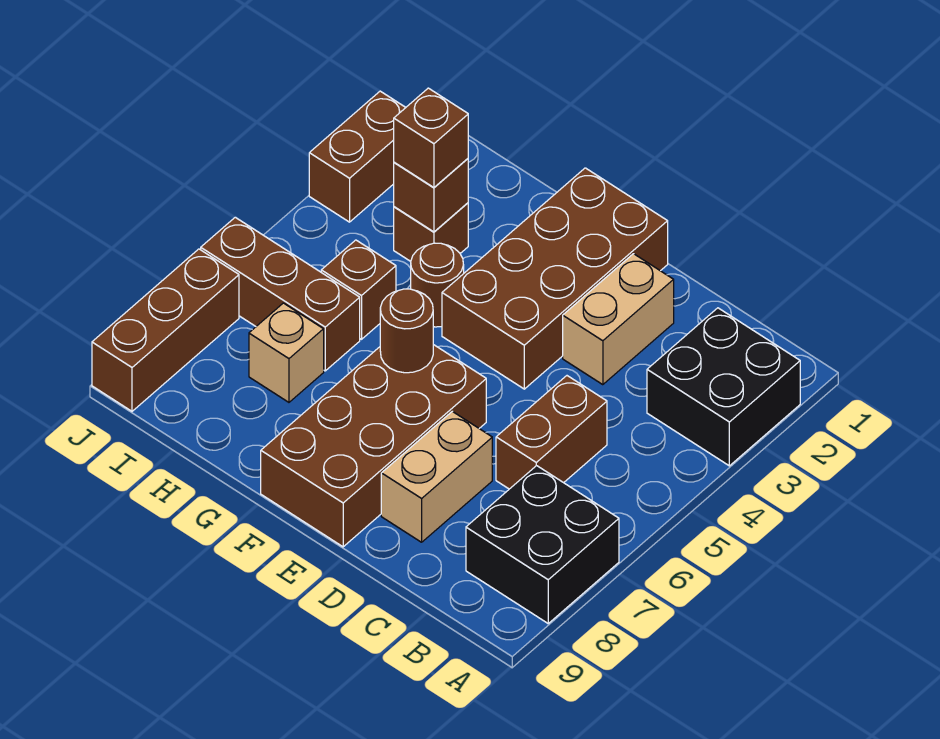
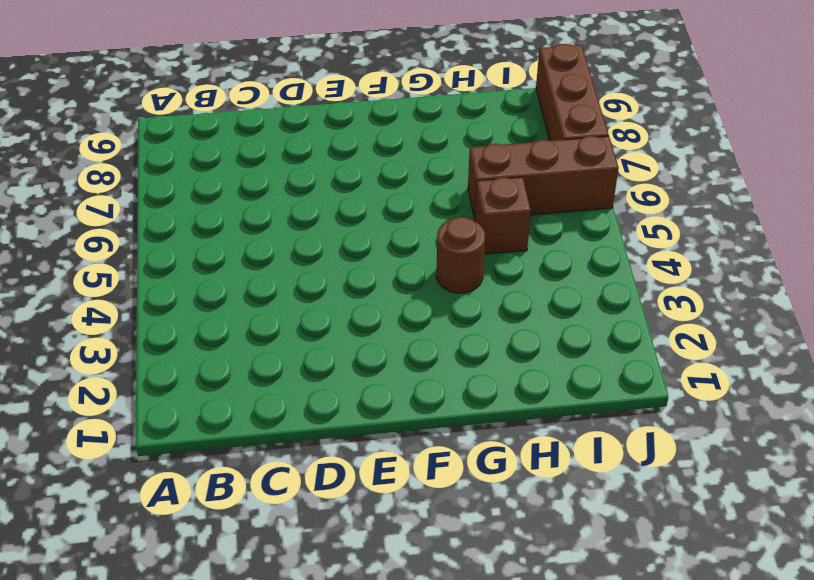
none -> black brick A2:B3 level 1
none -> black brick A7:B8 level 1
none -> brown brick C5:C6 level 1

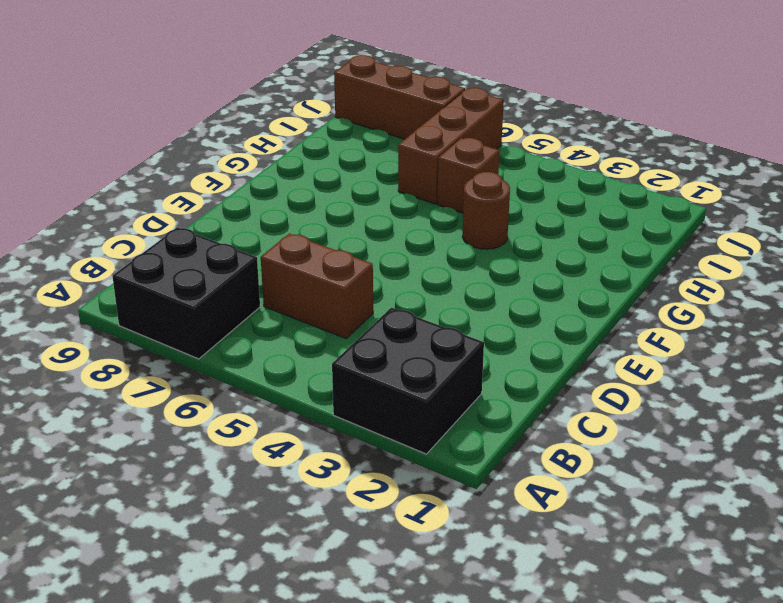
none -> tan brick D2:D3 level 1
none -> tan brick D7:D8 level 1
none -> brown brick E1:F4 level 1

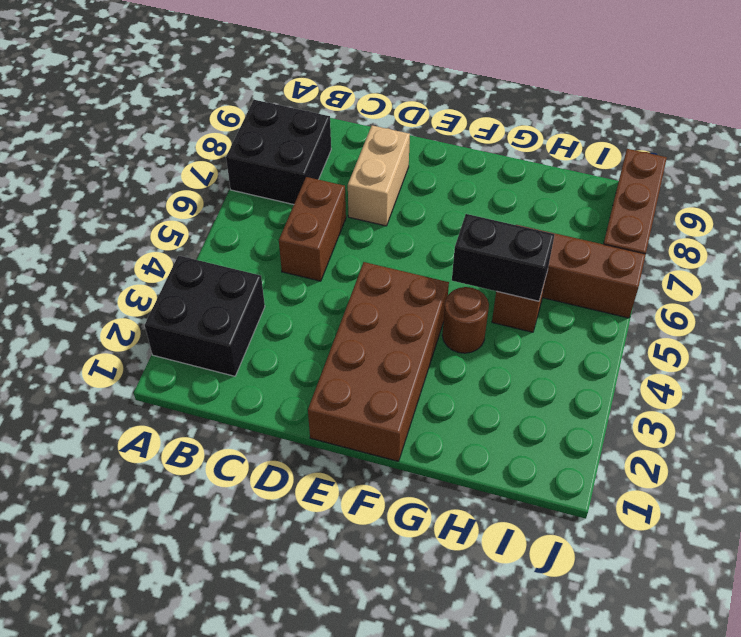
black brick G5:H5 level 2 -> none
none -> tan brick D2:D3 level 1
none -> brown brick E6:F9 level 1
none -> brown brick H3 level 1

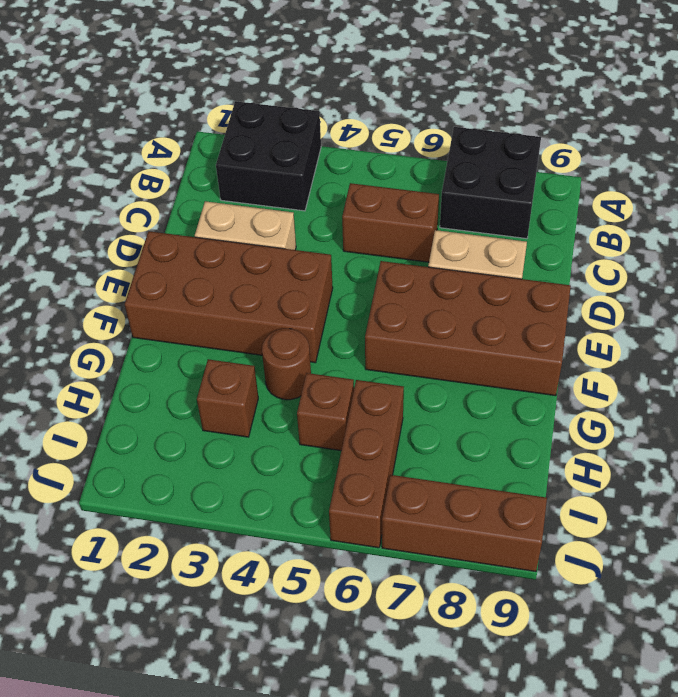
none -> tan brick H7 level 1
none -> brown brick J2:J3 level 1
none -> brown round brick F6 level 2

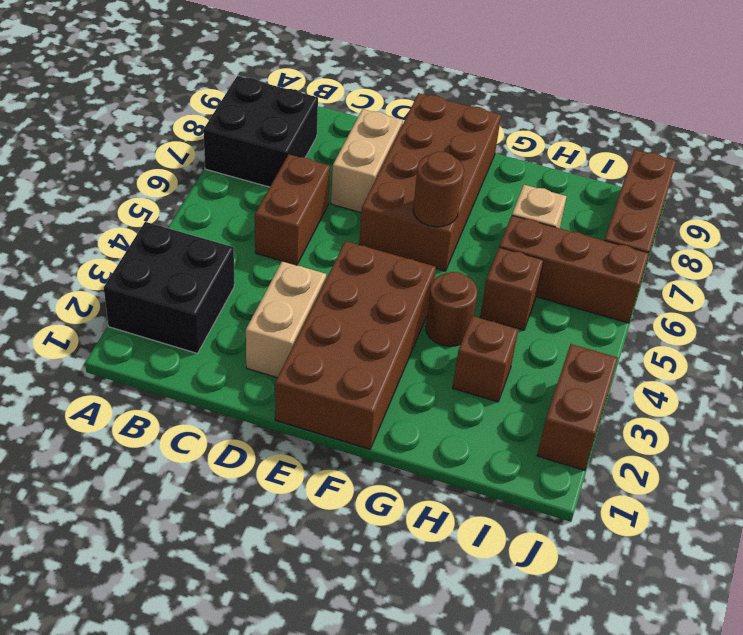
none -> brown brick H3 level 2
none -> brown brick H3 level 3

